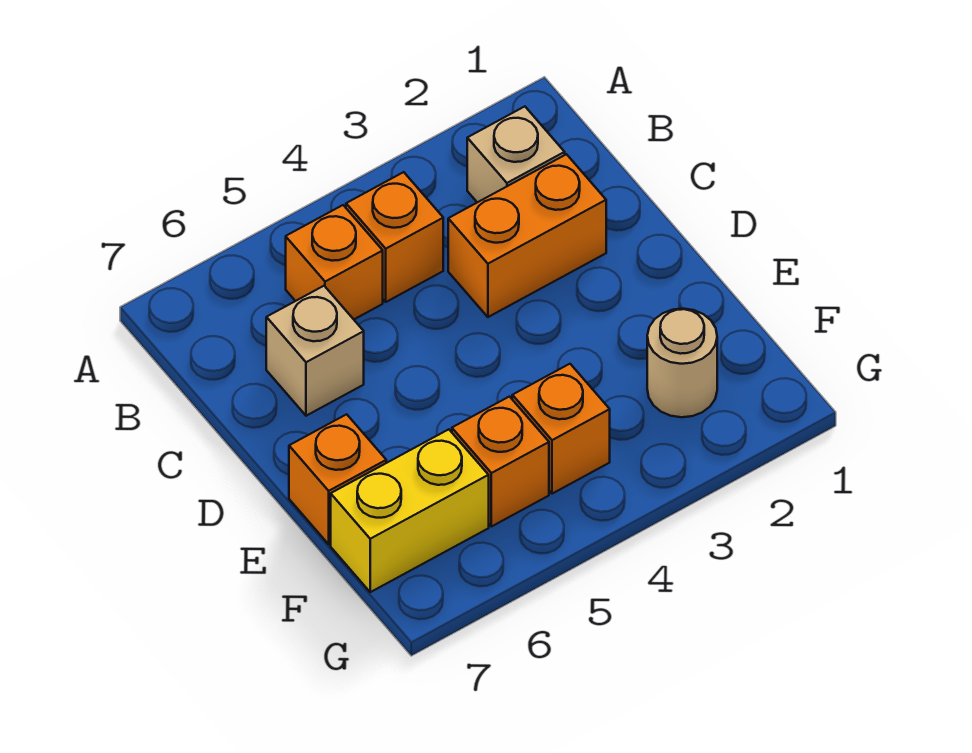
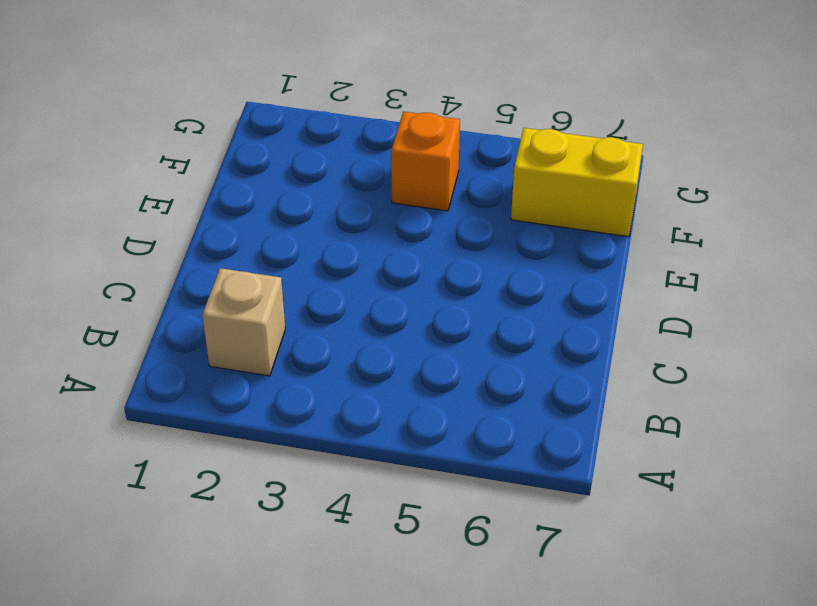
none -> orange brick B4 level 1
none -> orange brick B5 level 1

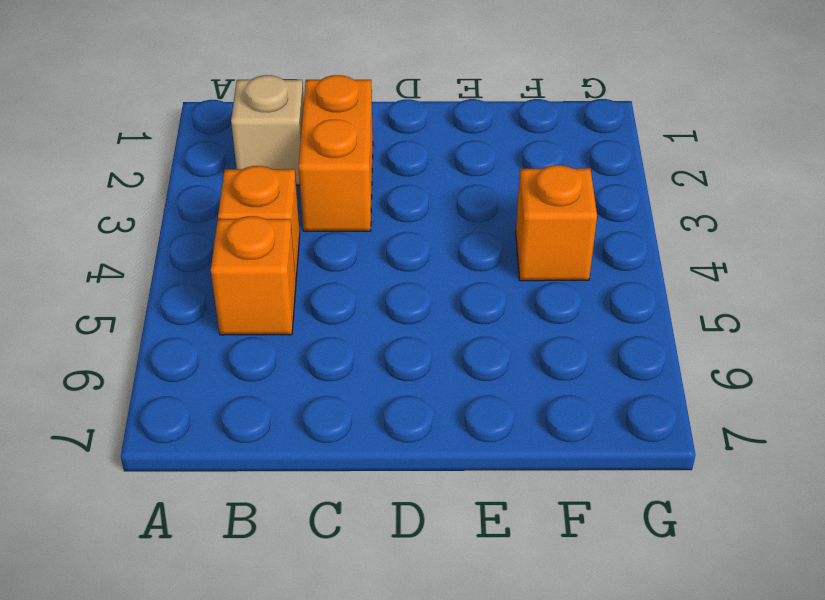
none -> tan brick C6 level 1
none -> orange brick E7 level 1

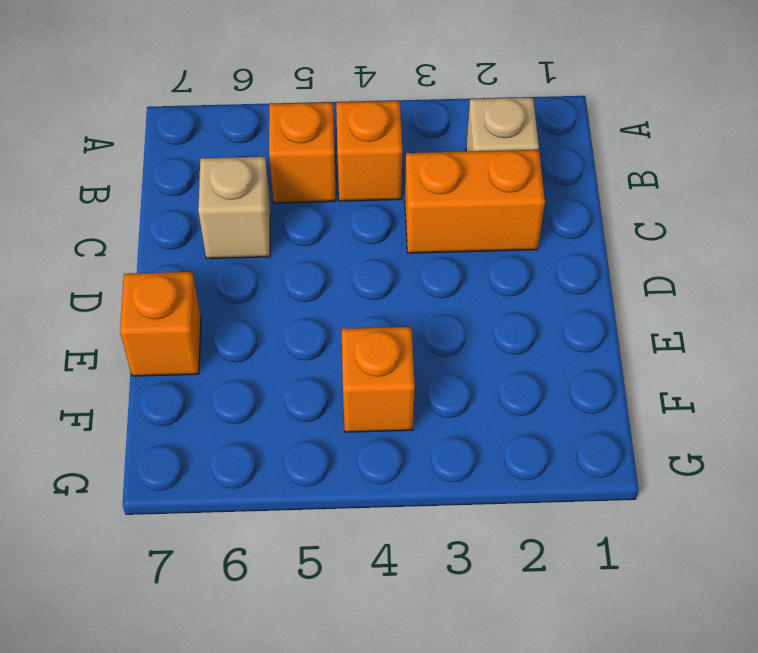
none -> tan round brick F2 level 1
none -> orange brick F5 level 1

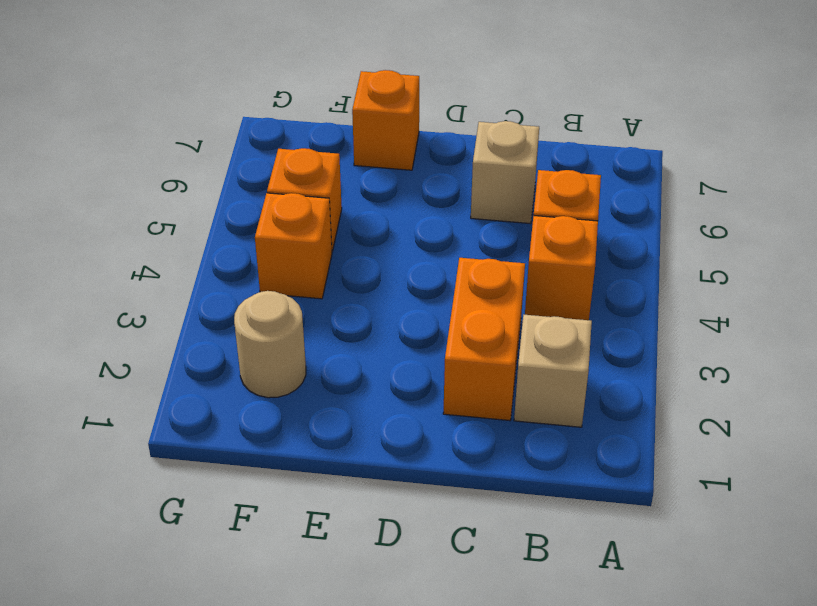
none -> yellow brick F6:F7 level 1

